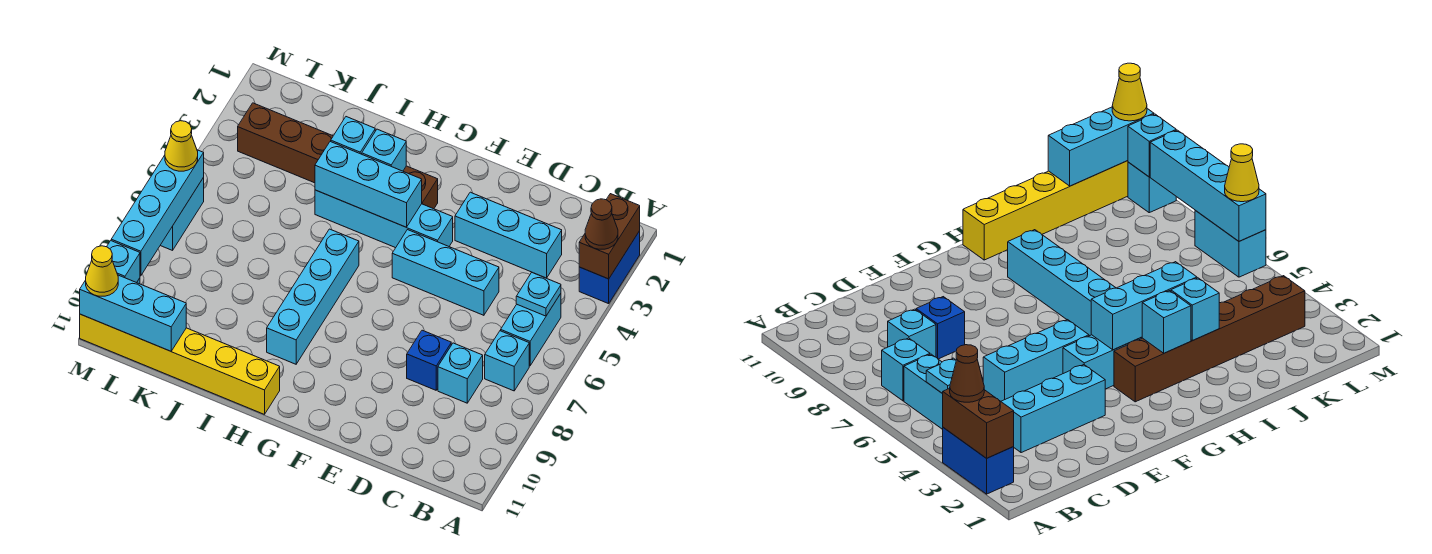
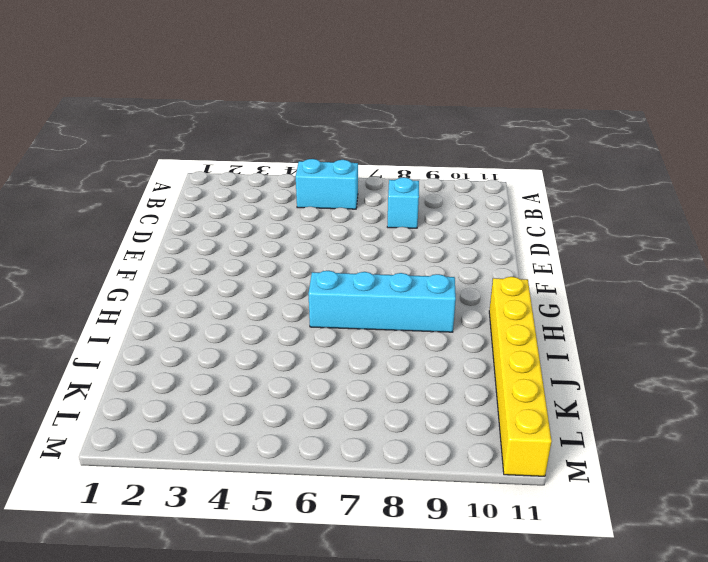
none -> blue brick A2:A3 level 1
none -> cyan brick B7 level 1
none -> cyan brick C3:E3 level 1

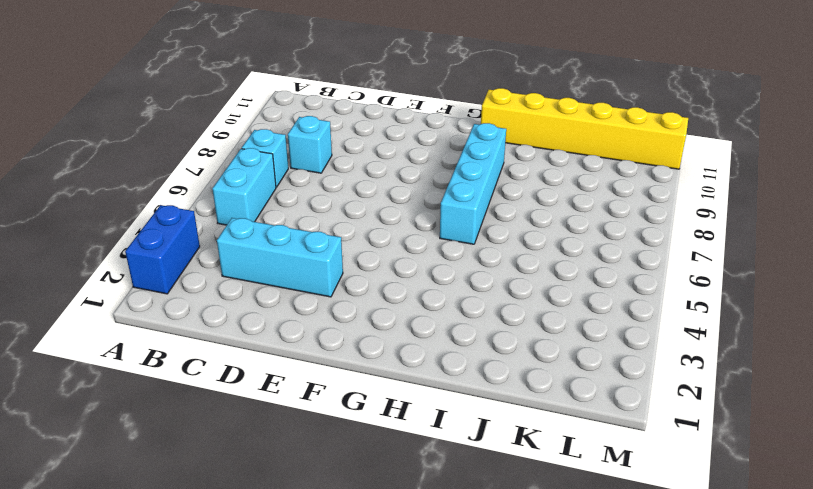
none -> cyan brick D5:F5 level 1
none -> blue brick D8 level 1
none -> cyan brick F4:I4 level 1

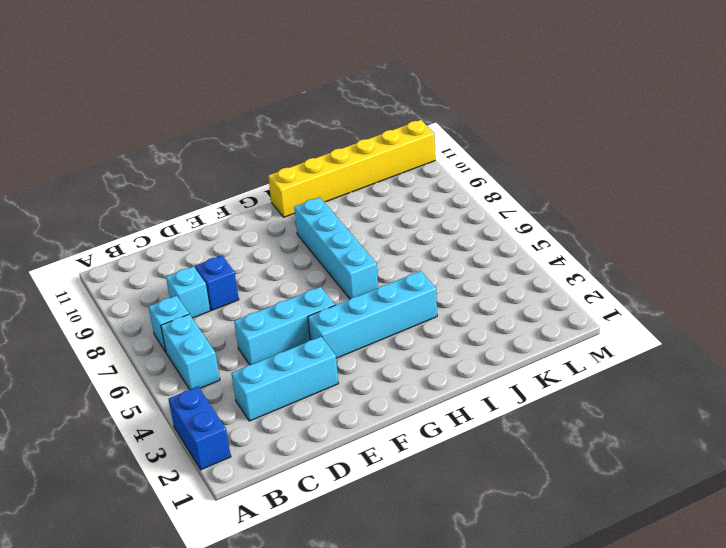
none -> brown brick G3:L3 level 1
none -> cyan brick M6:M7 level 1
none -> cyan brick M10 level 1

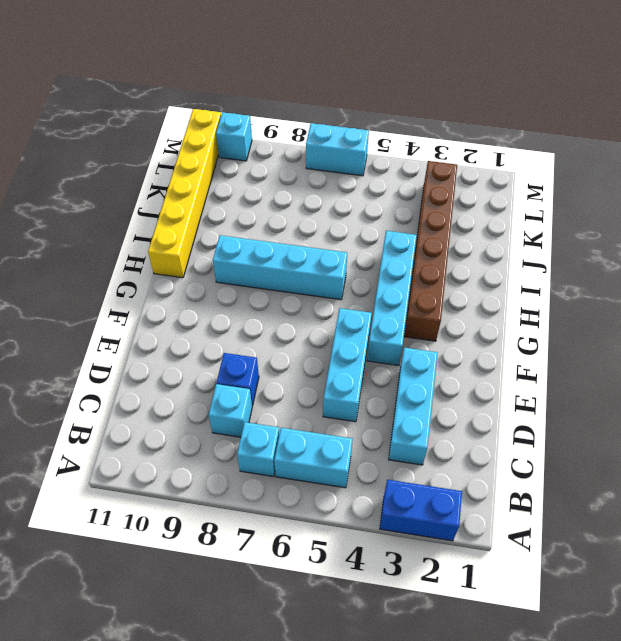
none -> brown brick A2:A3 level 2
none -> cyan plate B5 level 2
none -> cyan brick G4:I4 level 2

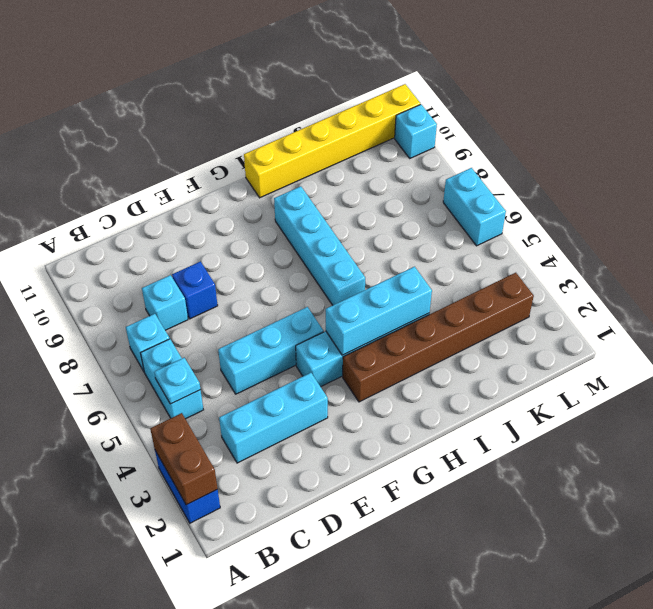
none -> cyan brick H3 level 2
none -> cyan brick I3 level 2
none -> cyan brick K11:M11 level 2

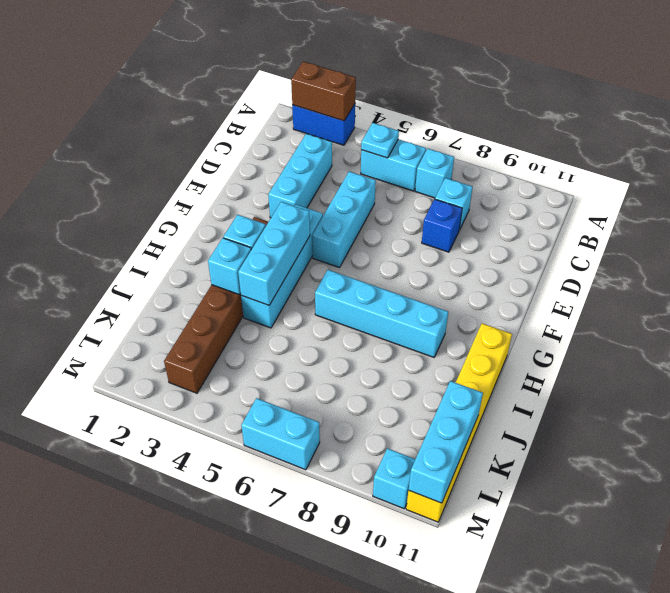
none -> cyan brick M6:M9 level 2
none -> cyan brick M10 level 2
none -> brown cone A3 level 3

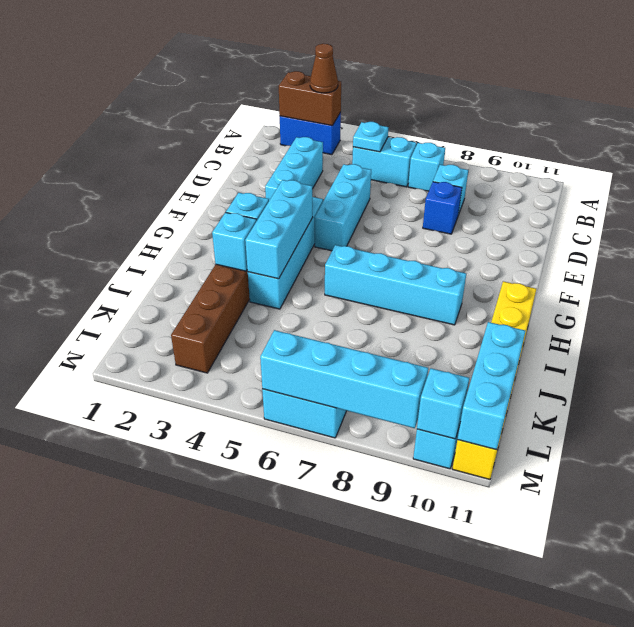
none -> yellow cone M6 level 3
none -> yellow cone M11 level 3

